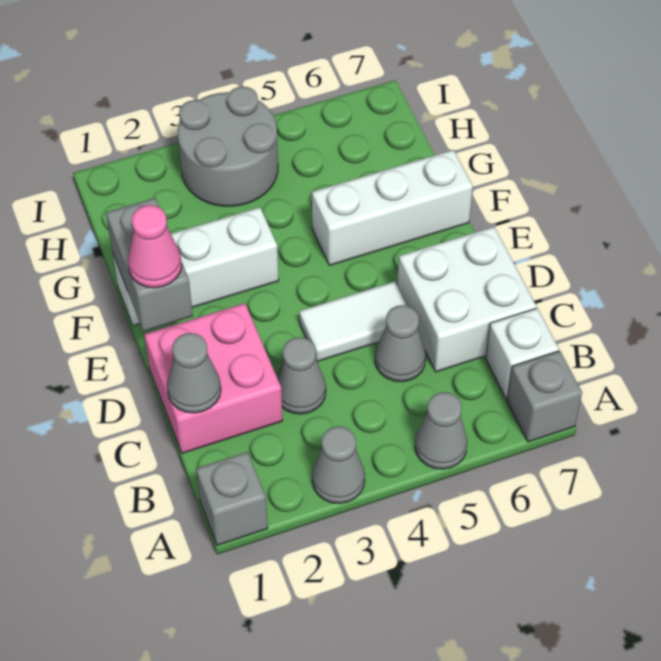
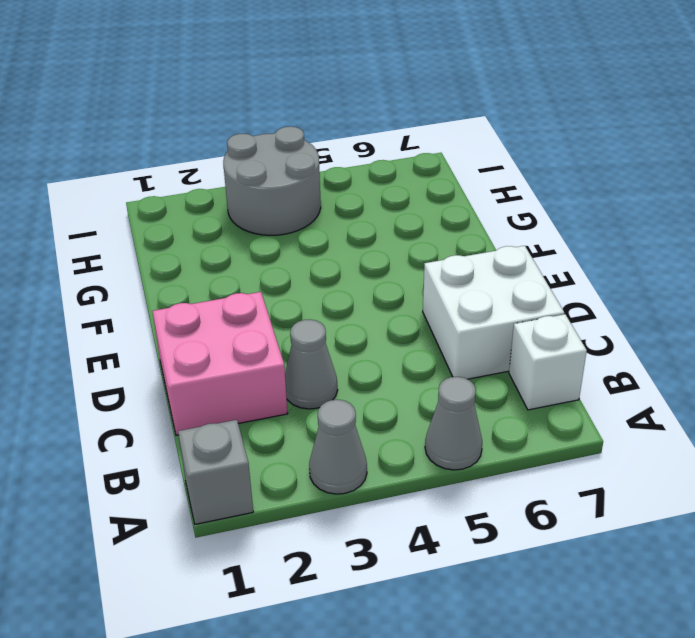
none -> grey brick A7 level 1
none -> grey cone C5 level 1
none -> white tile D4:D5 level 1

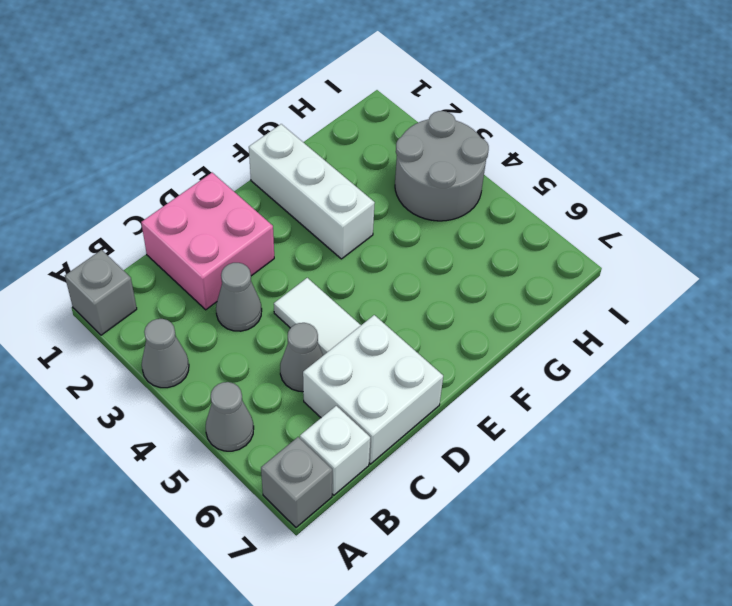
none -> white brick F5:F7 level 1
none -> grey cone C1 level 2
none -> grey brick E1:F1 level 2

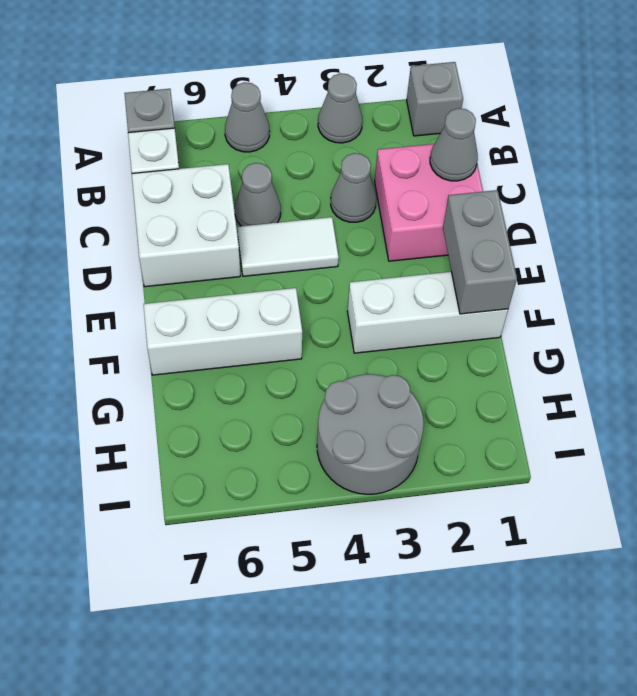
none -> pink cone E1 level 3

